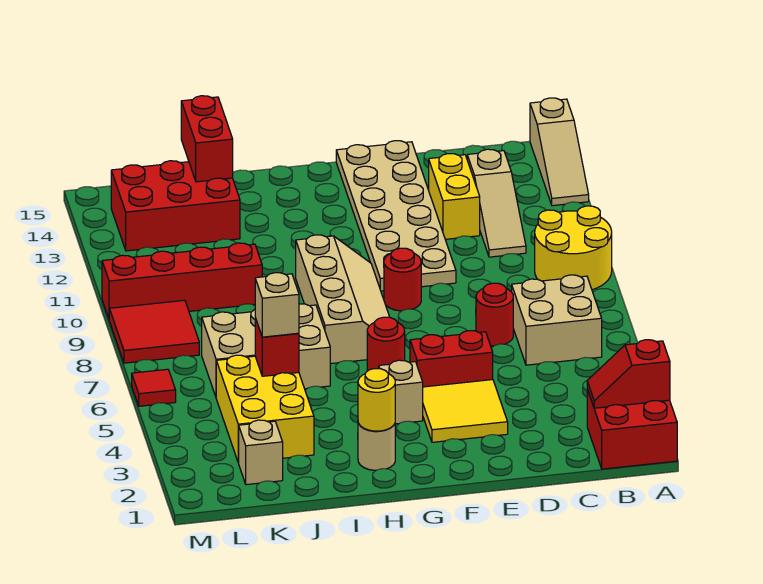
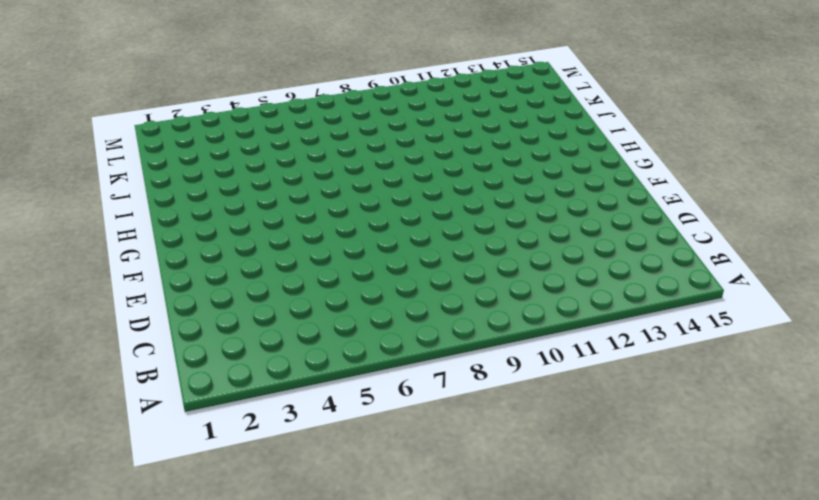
none -> red brick A1:B2 level 1
none -> yellow round brick A9:B10 level 1
none -> tan slope A13:A15 level 1 top 15

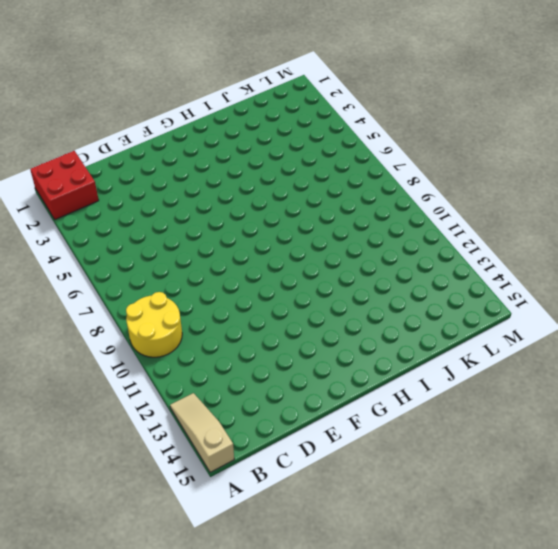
none -> tan brick B6:C7 level 1
none -> tan slope C11:C13 level 1 top 13
none -> red round brick D7 level 1

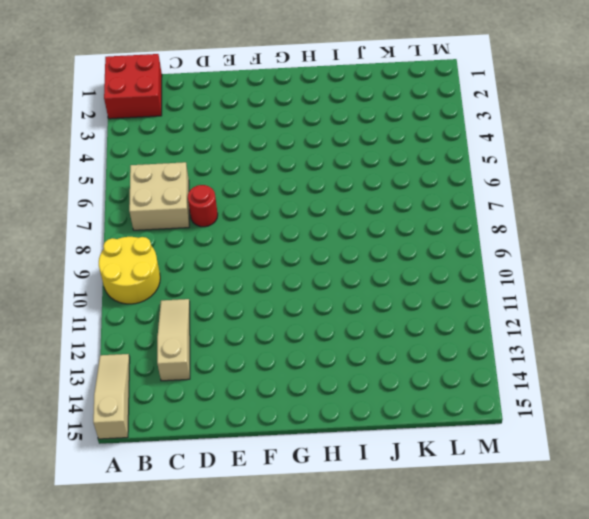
none -> yellow brick D12:D13 level 1
none -> yellow tile E3:F4 level 1
none -> red brick E5:F5 level 1

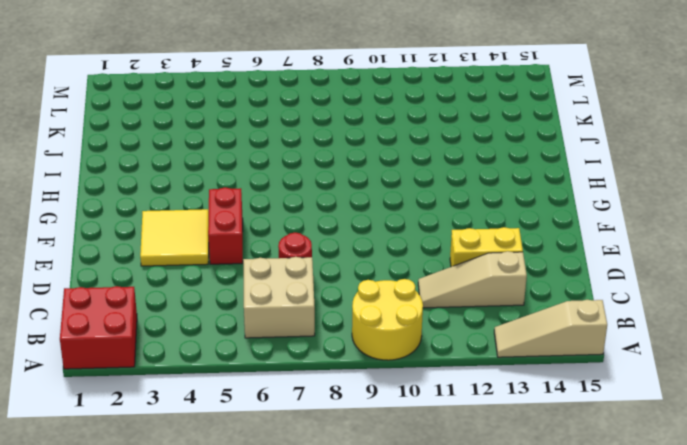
none -> tan plate E10:F15 level 1
none -> red round brick F9 level 1
none -> tan brick G4 level 1

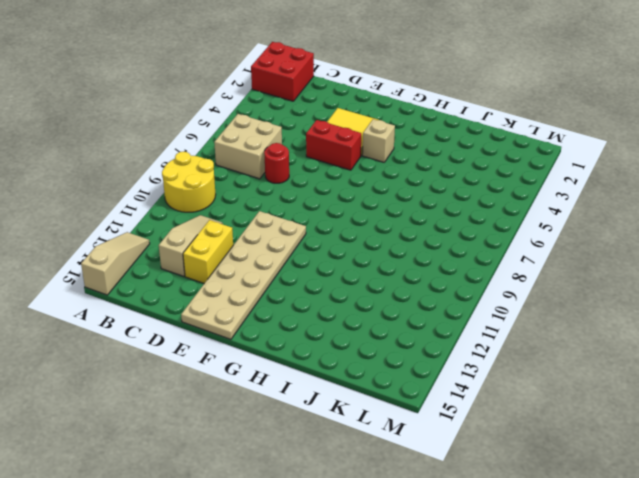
none -> red round brick F9 level 1
none -> red round brick G6 level 1
none -> tan slope G7:H10 level 1 top H

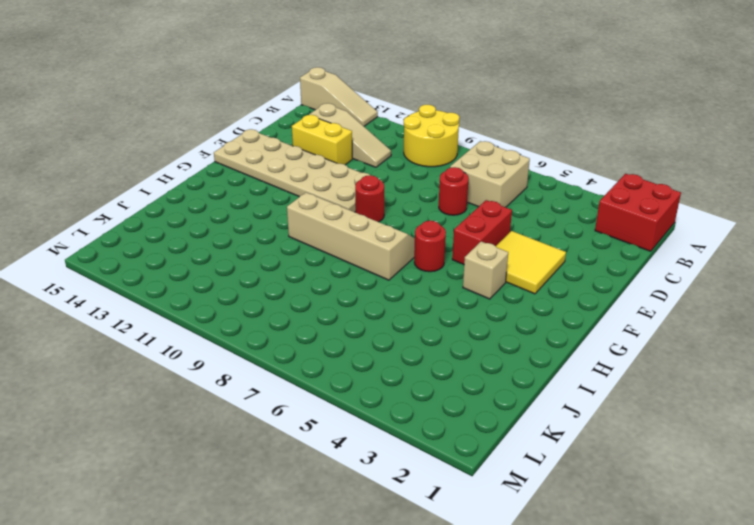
none -> tan round brick H2 level 1
none -> tan brick I6:K7 level 1
none -> yellow brick J3:K5 level 1

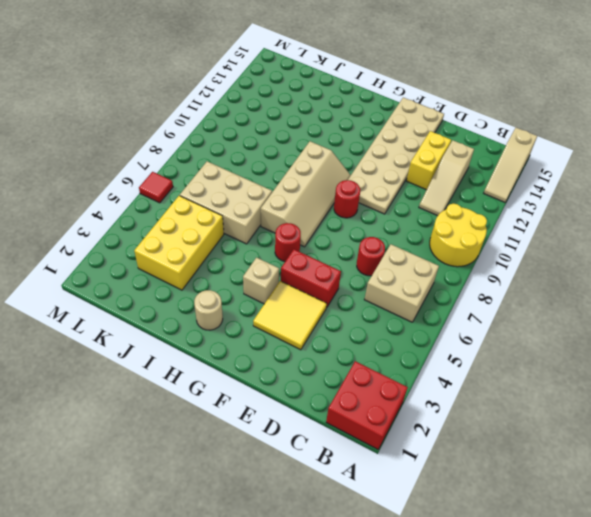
none -> red brick J10:M10 level 1
none -> red brick J13:L14 level 1
none -> tan brick K2 level 1

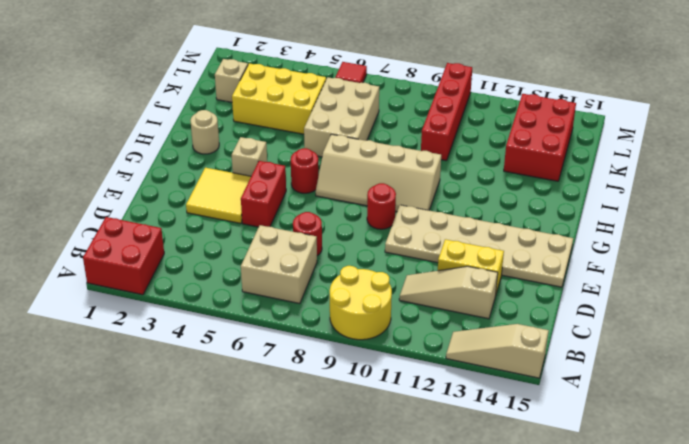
none -> red tile L8:M9 level 1
none -> red slope A2:B2 level 2 top A
none -> yellow round brick H2 level 2

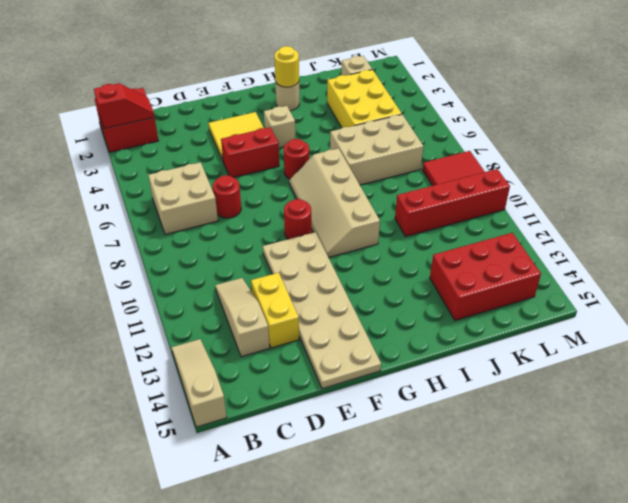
none -> yellow round brick A9:B10 level 1
none -> red tile M6 level 1
none -> red brick J5 level 2

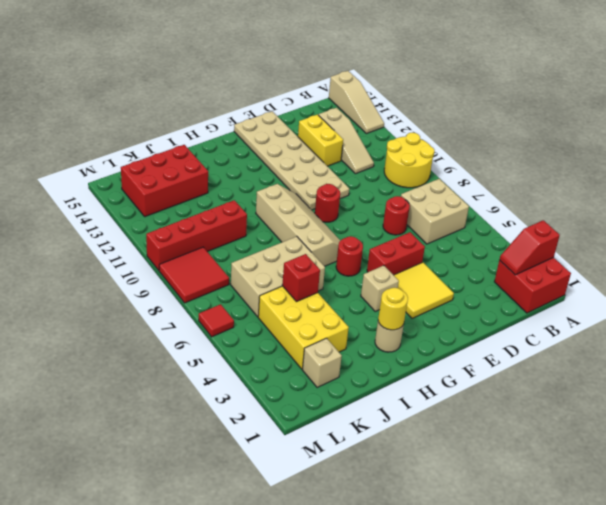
none -> red brick J14:J15 level 2
none -> tan brick J5 level 3

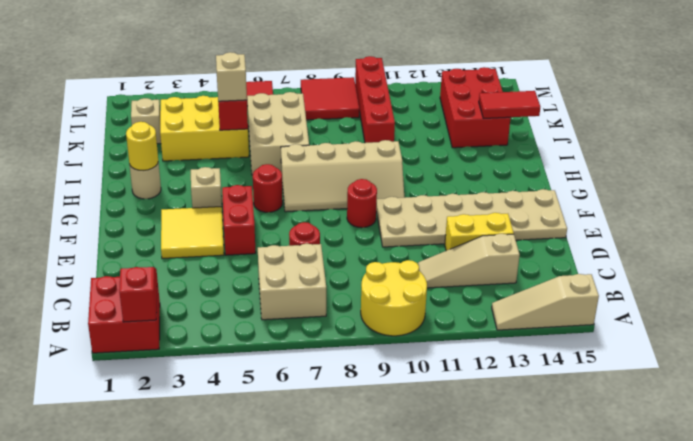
red tile J14:J15 level 2 -> red brick J14:J15 level 2

